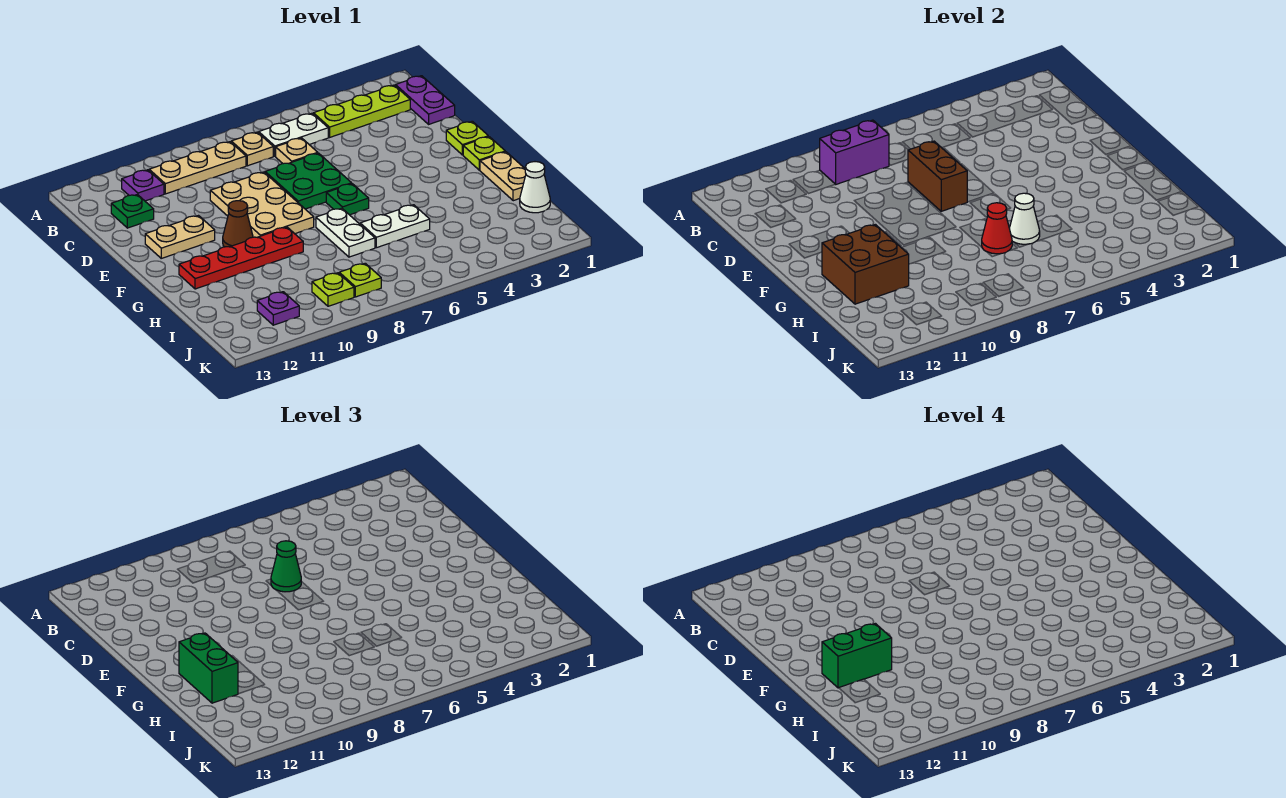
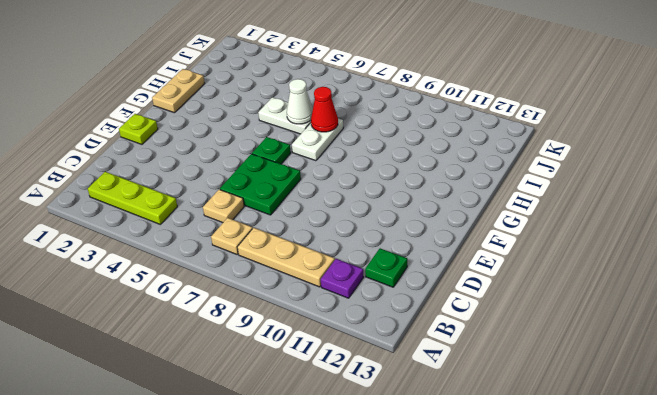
none -> purple plate B1:C1 level 1
none -> white plate B5:B6 level 1
none -> tan plate D8:F9 level 1
none -> tan plate E11:E12 level 1

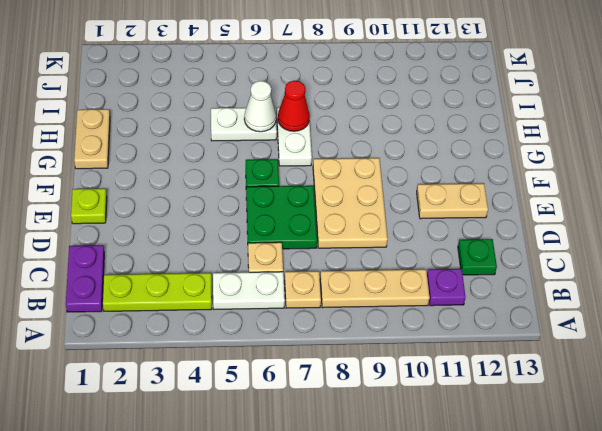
none -> lime plate F1 level 1
none -> brown cone F10 level 1
none -> red plate G9:G12 level 1
none -> white cone I1 level 1

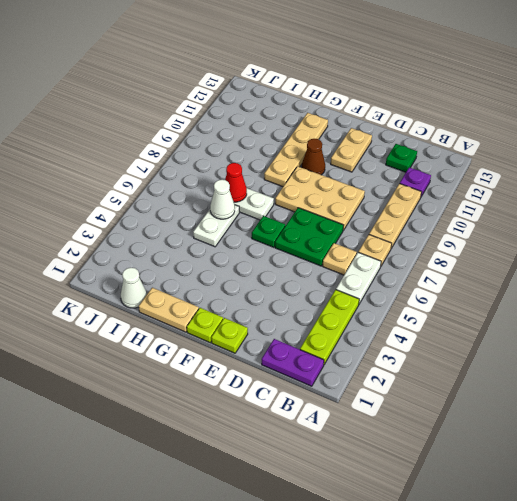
tan plate G9:G12 level 1 -> red plate G9:G12 level 1
none -> lime plate J8 level 1
none -> lime plate J9 level 1
none -> purple plate J11 level 1
none -> purple brick B8:B9 level 2

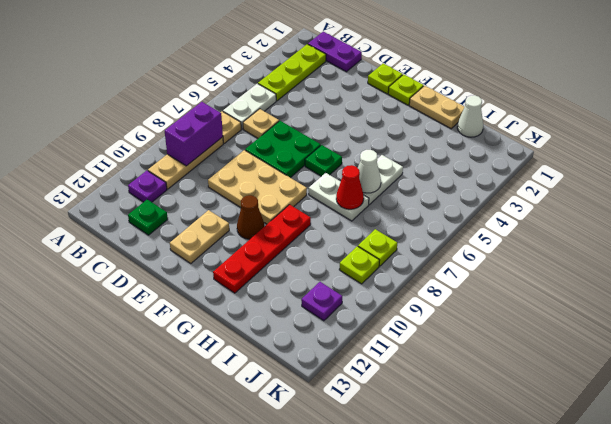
none -> brown brick D7:E7 level 2
none -> brown brick G11:H12 level 2
none -> green cone D7 level 3
none -> green brick G12:H12 level 3

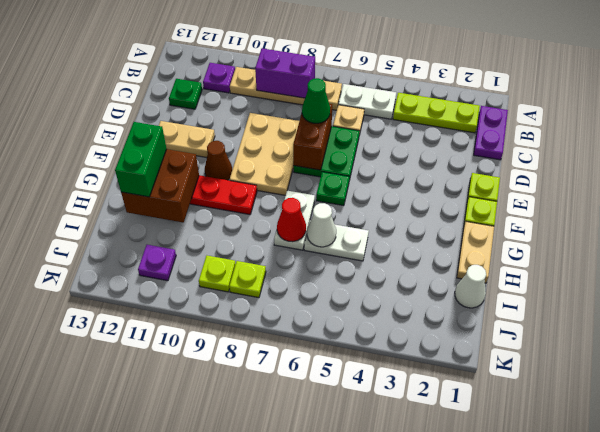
none -> green brick G11:G12 level 4

